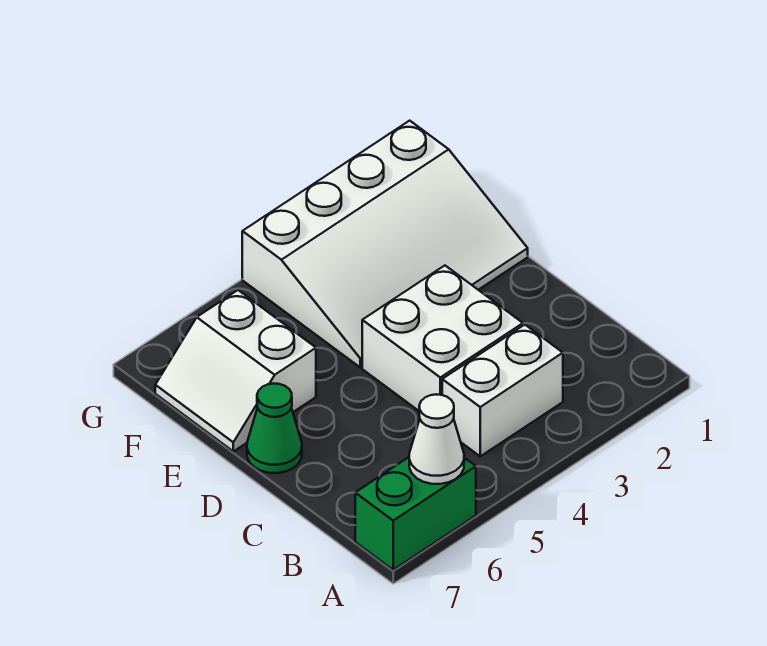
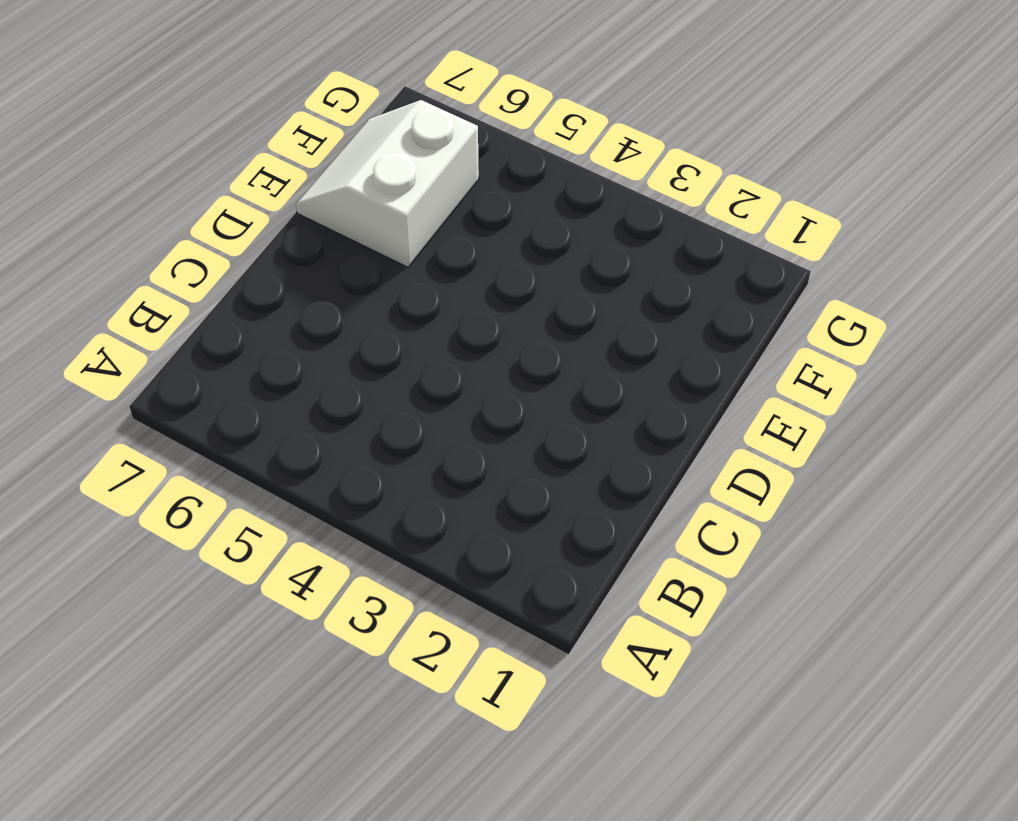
none -> green brick A6:A7 level 1
none -> white brick B3:B4 level 1

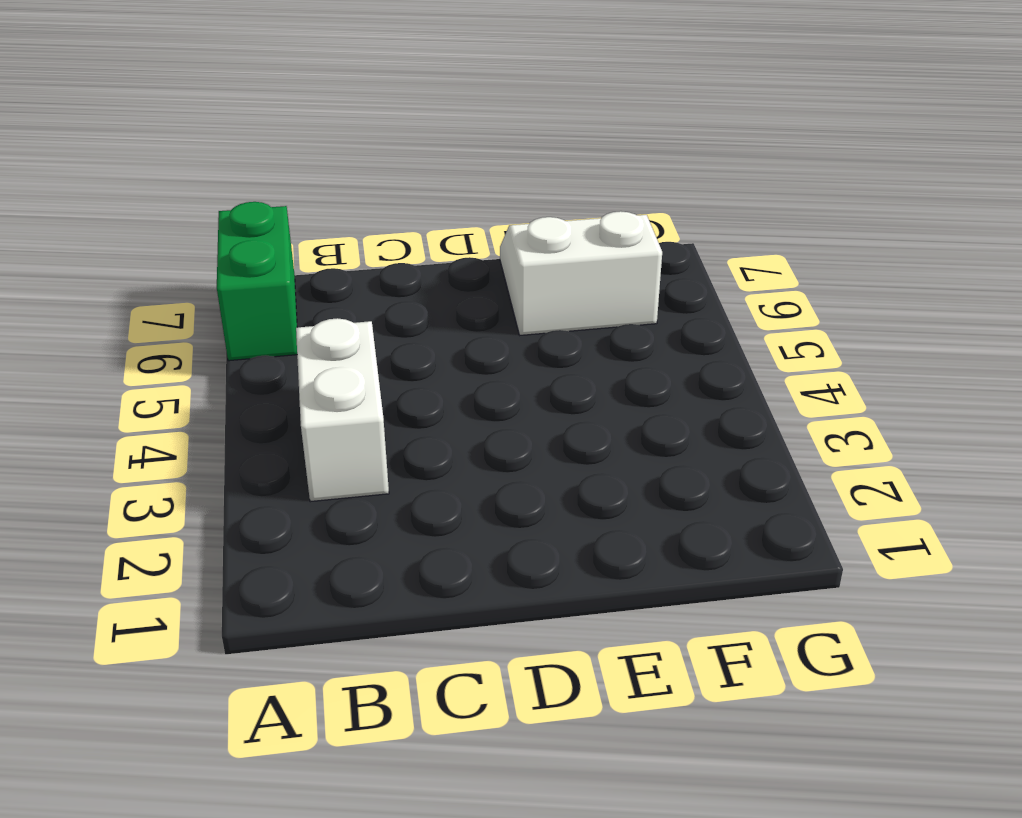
none -> white brick C3:D4 level 1
none -> green cone D7 level 1

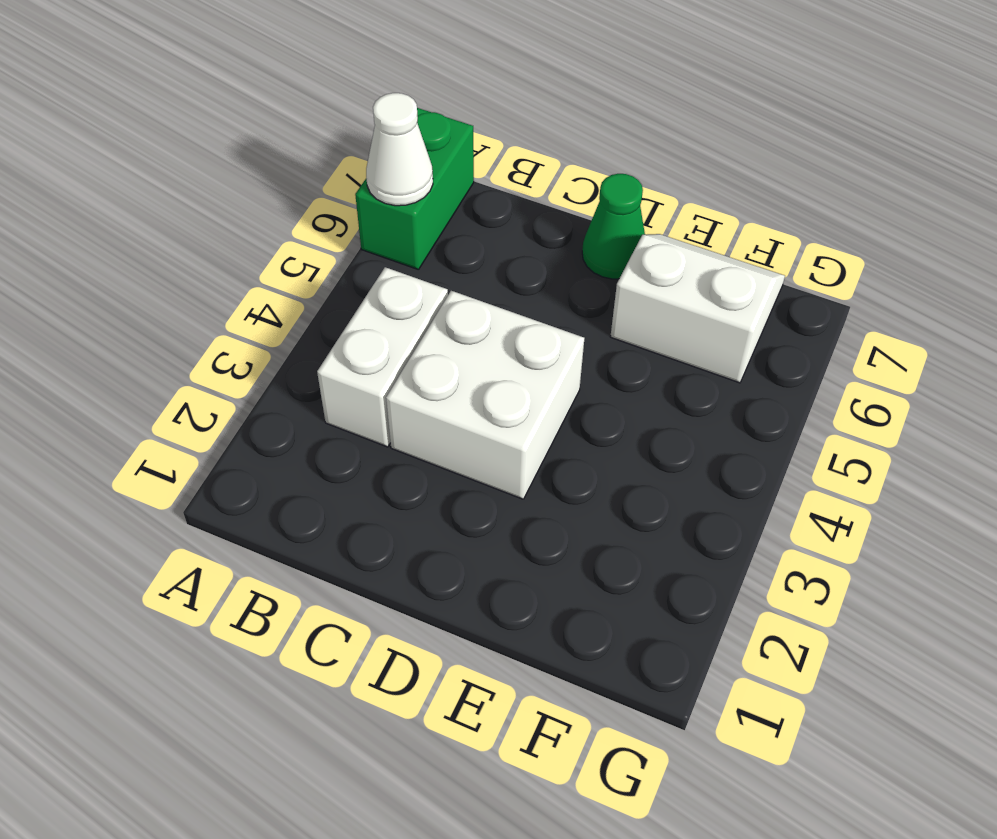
none -> white slope E1:G4 level 1 top G

